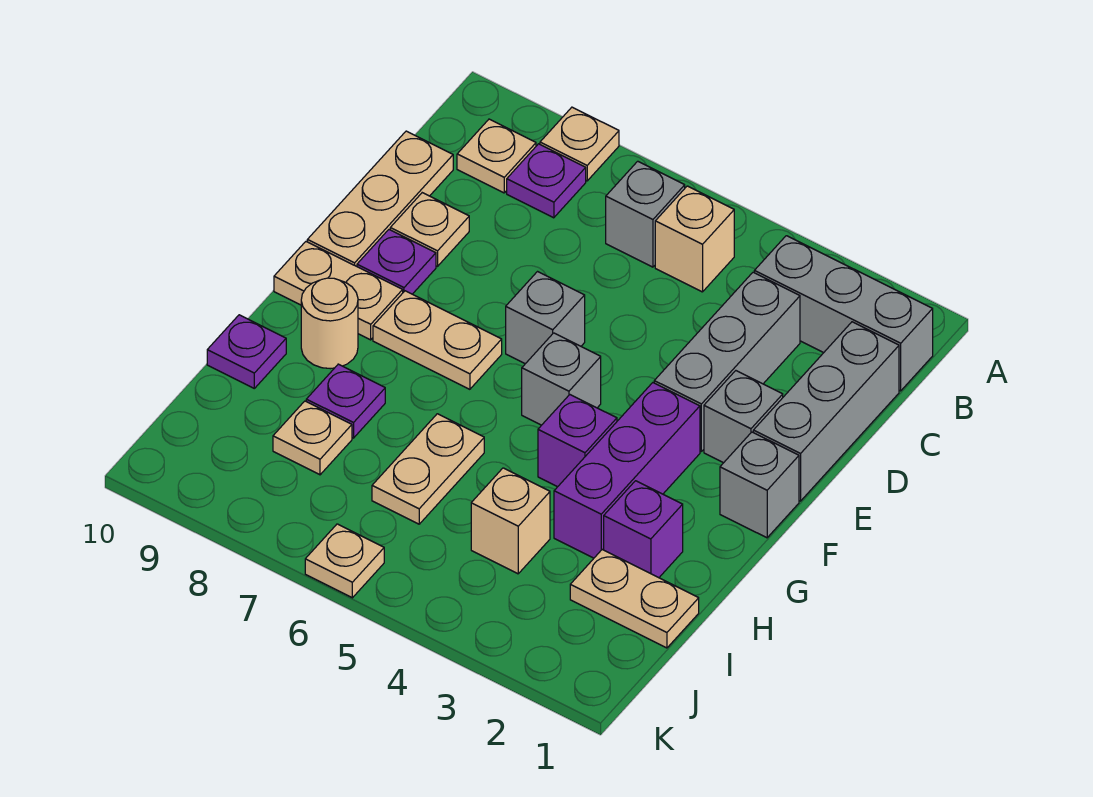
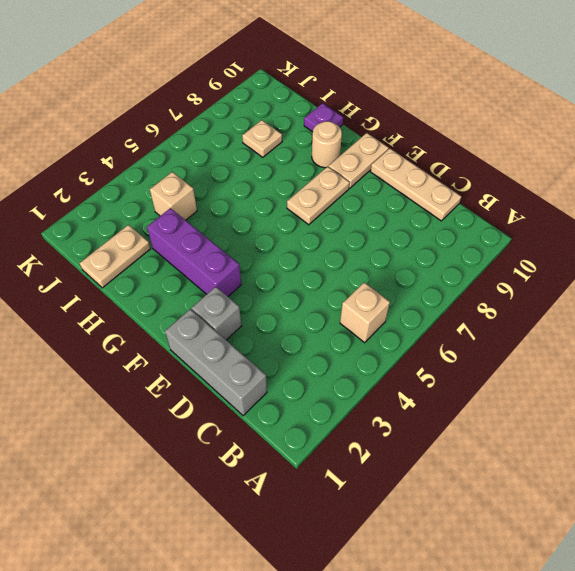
none -> tan plate A8 level 1
none -> grey brick B1:B3 level 1
none -> grey brick B6 level 1

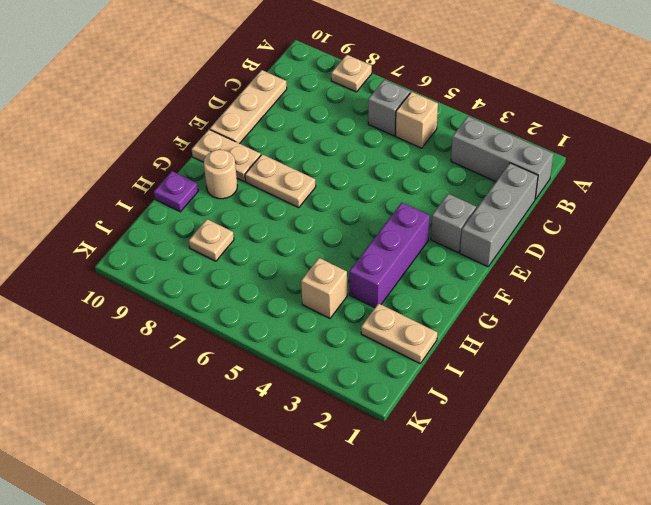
none -> purple plate B8 level 1
none -> tan plate B9 level 1
none -> grey brick C3:E3 level 1

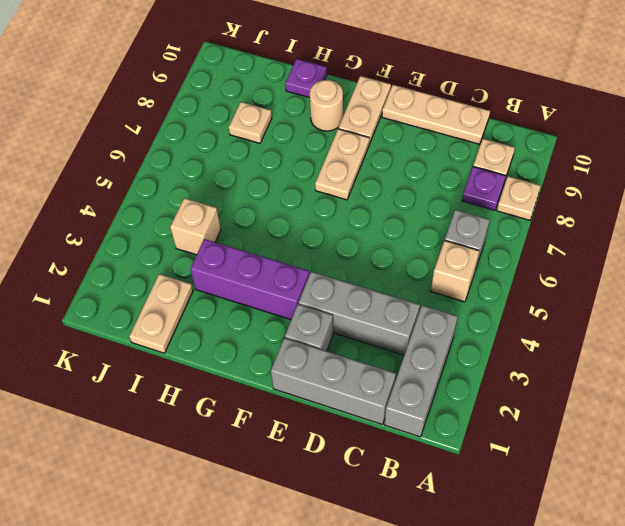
none -> tan plate D9 level 1
none -> grey brick E6 level 1
none -> purple plate E9 level 1

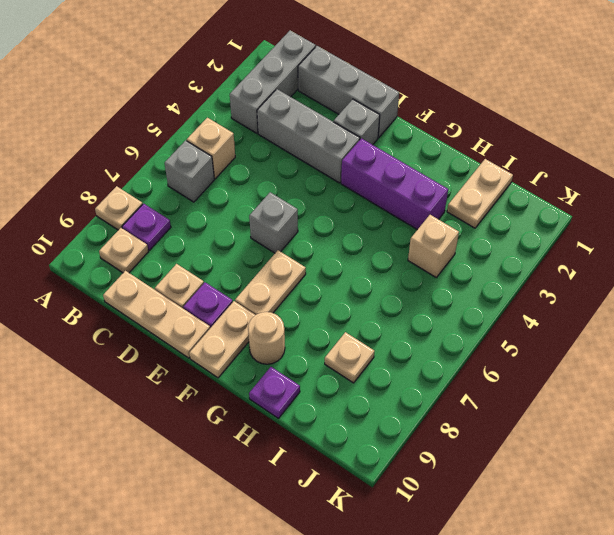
none -> grey brick F1 level 1
none -> grey brick F5 level 1
none -> purple brick G4 level 1

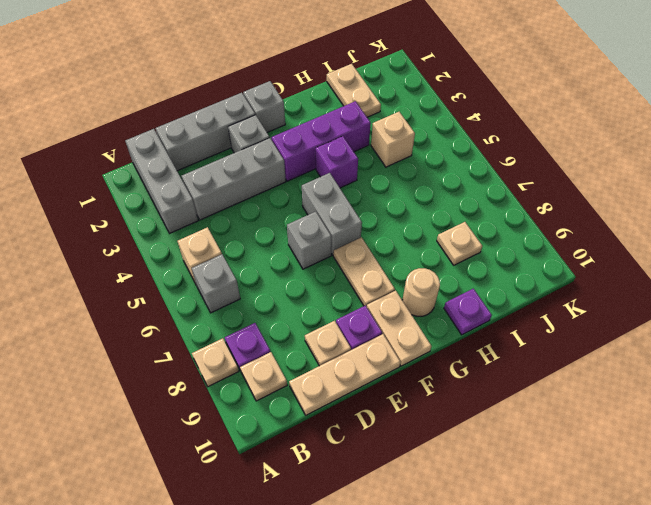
grey brick F5:F6 level 1 -> grey brick F5 level 1
none -> purple brick H2 level 1
none -> tan plate H6:I6 level 1
none -> purple plate H8 level 1

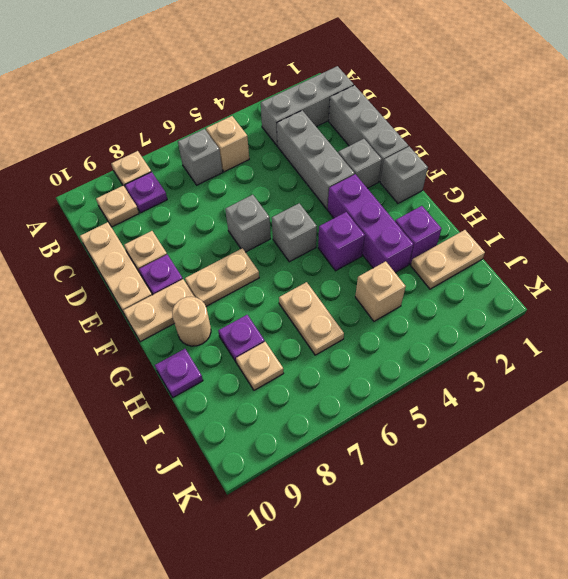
none -> tan plate K6 level 1

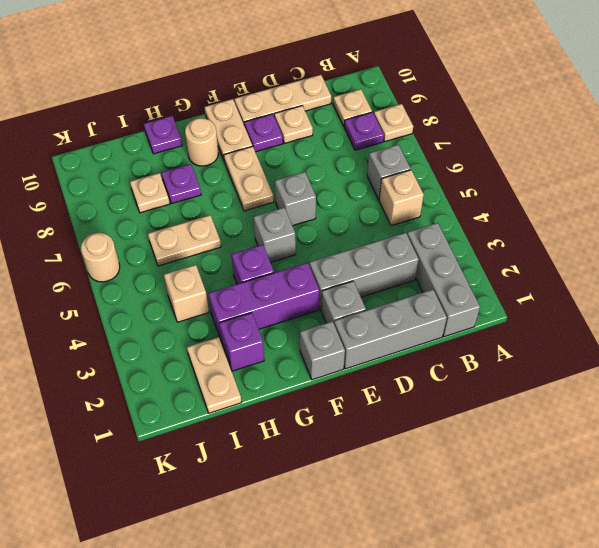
tan round brick K6 level 1 -> tan plate K6 level 1

